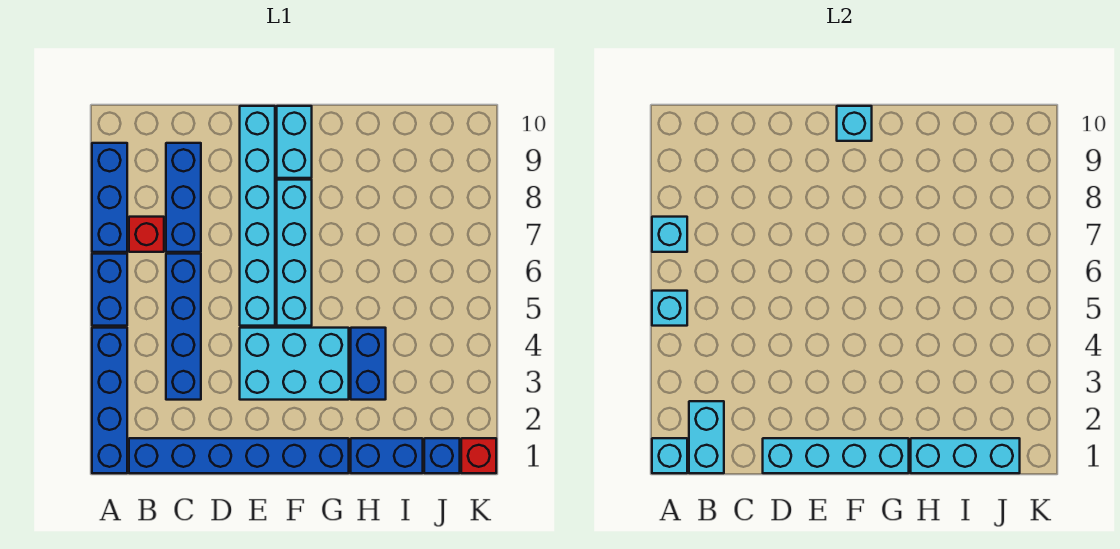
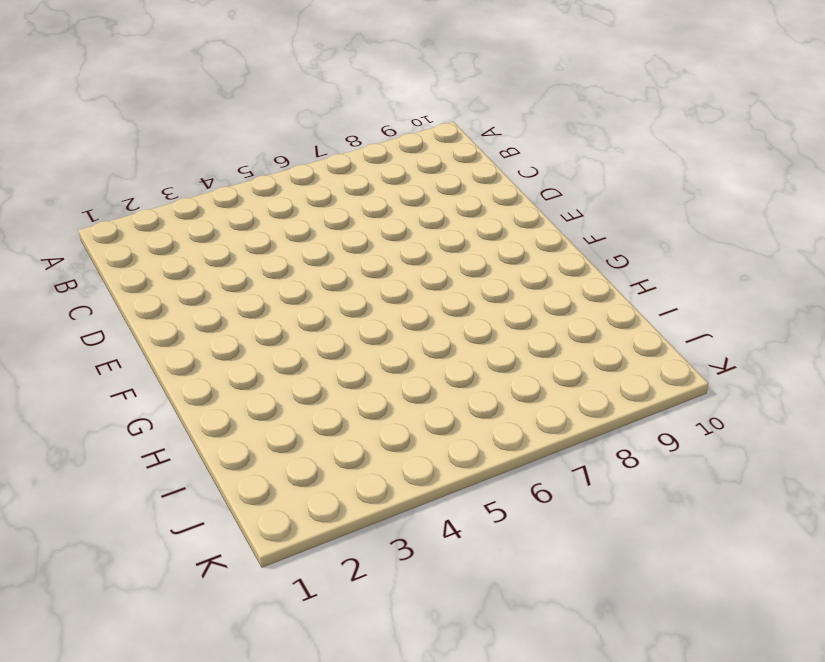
none -> blue brick A1:A4 level 1
none -> blue brick A5:A6 level 1
none -> blue brick A7:A9 level 1

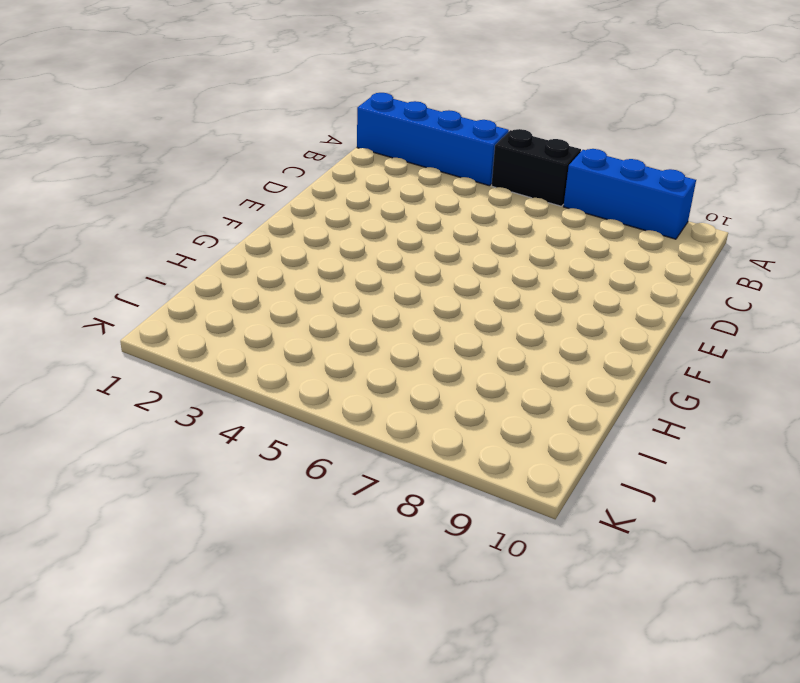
black brick A5:A6 level 1 -> blue brick A5:A6 level 1
none -> blue brick B1:G1 level 1
none -> red brick B7 level 1
none -> blue brick C3:C6 level 1

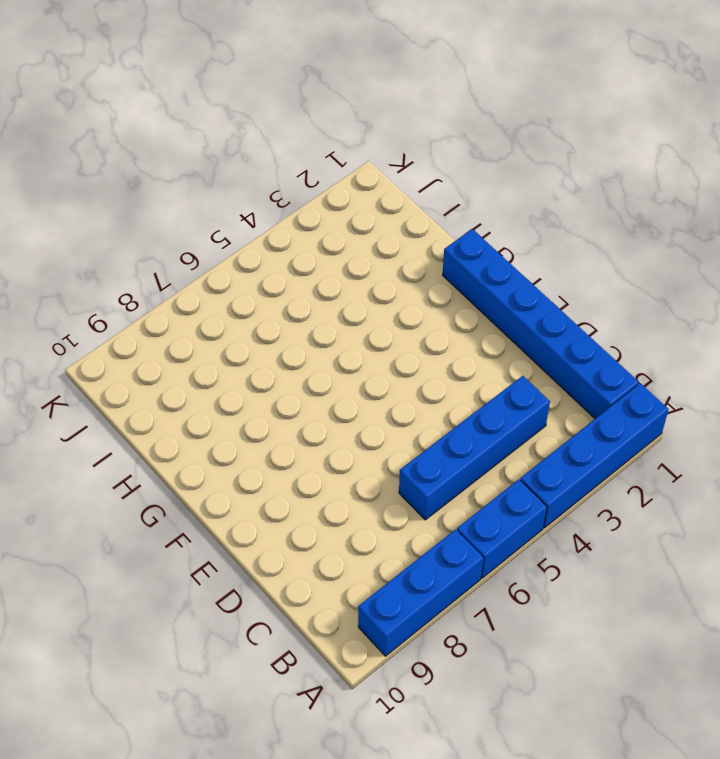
none -> red brick B7 level 1
none -> blue brick C7:C9 level 1
none -> cyan brick E3:G4 level 1

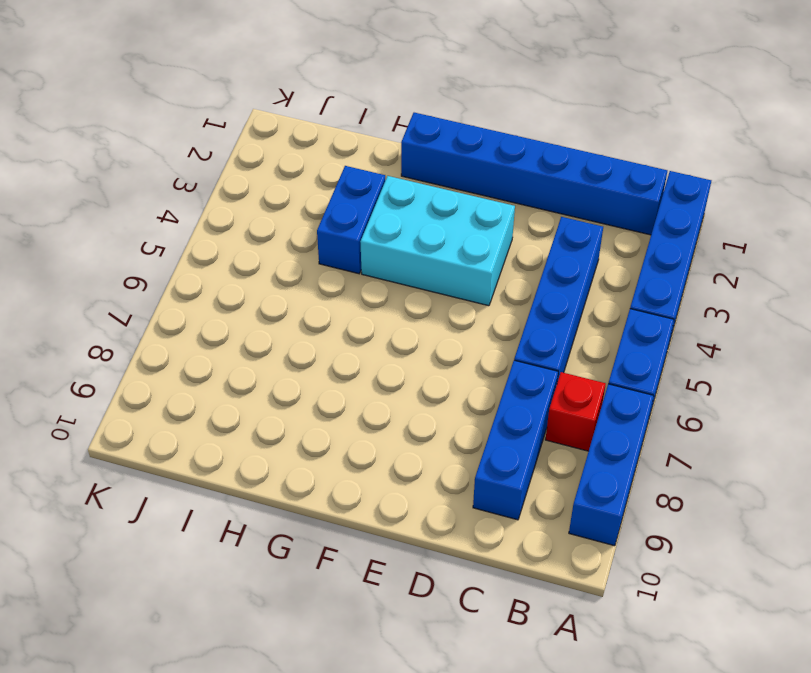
none -> cyan brick E5:E10 level 1
none -> cyan brick F5:F8 level 1
none -> cyan brick F9:F10 level 1

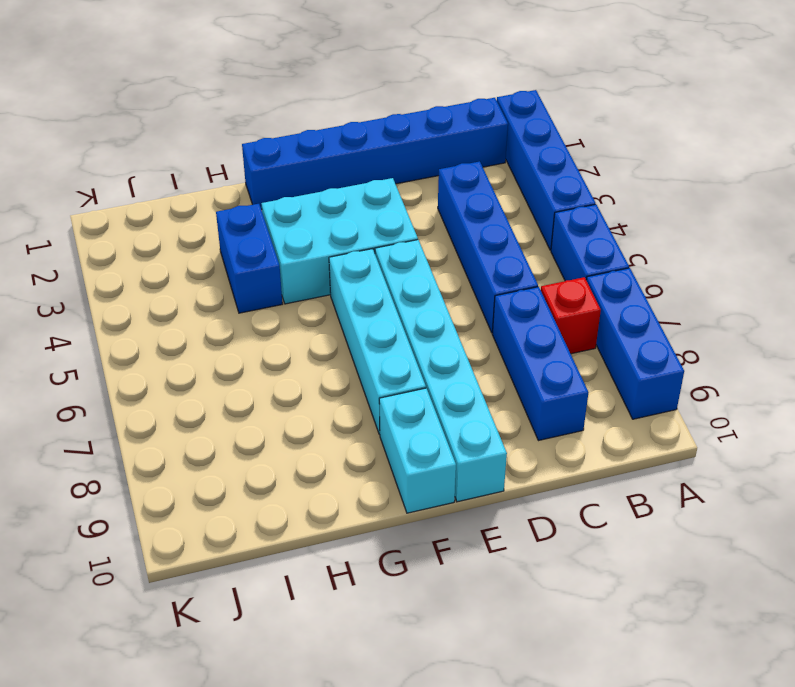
none -> blue brick H1:I1 level 1
none -> blue brick J1 level 1
none -> red brick K1 level 1

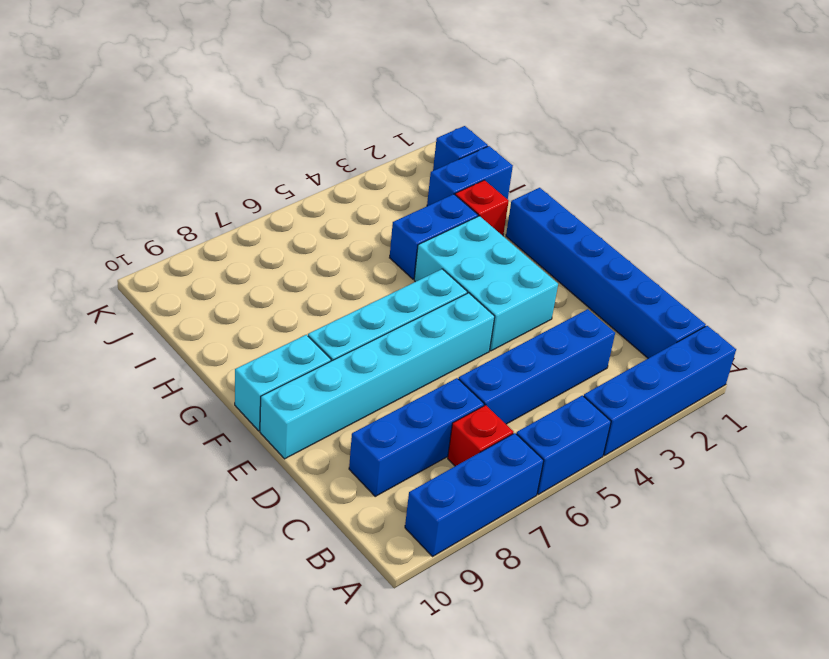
red brick H2 level 1 -> red brick K1 level 1
blue brick I1:I2 level 1 -> blue brick H1:I1 level 1
none -> cyan brick A1 level 2
none -> cyan brick A5 level 2
none -> cyan brick A7 level 2

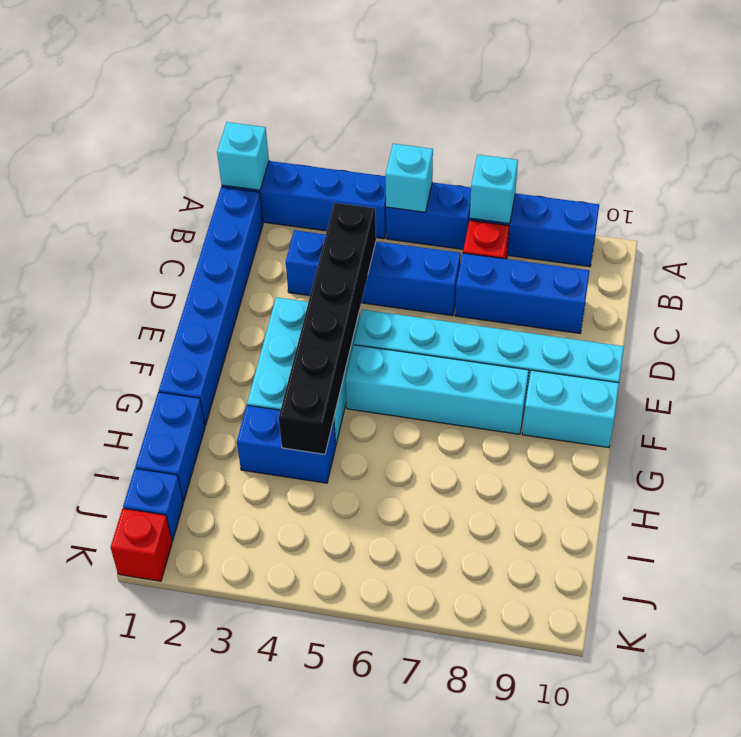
black brick C4:H4 level 2 -> none
none -> cyan brick B1:B2 level 2
none -> cyan brick D1:G1 level 2
none -> cyan brick F10 level 2

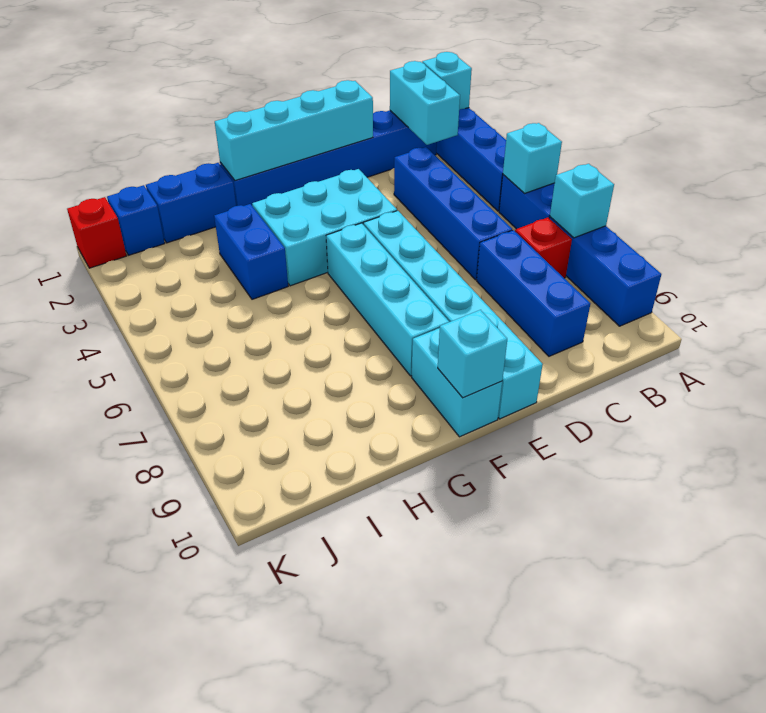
none -> cyan brick H1:J1 level 2

